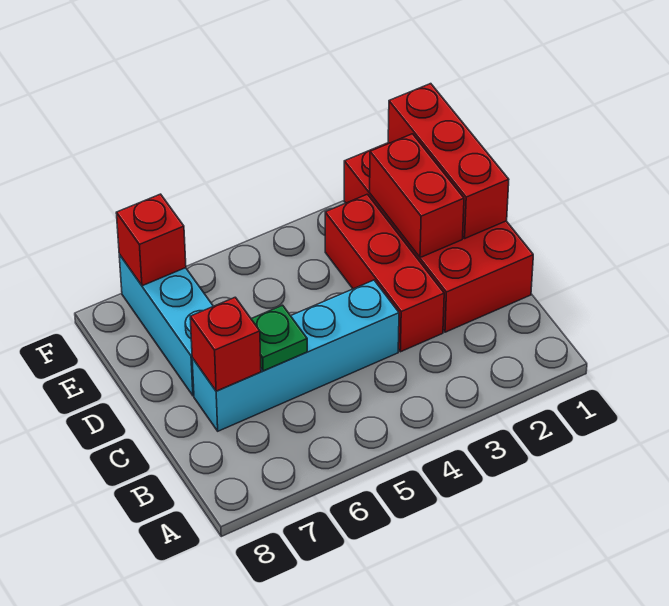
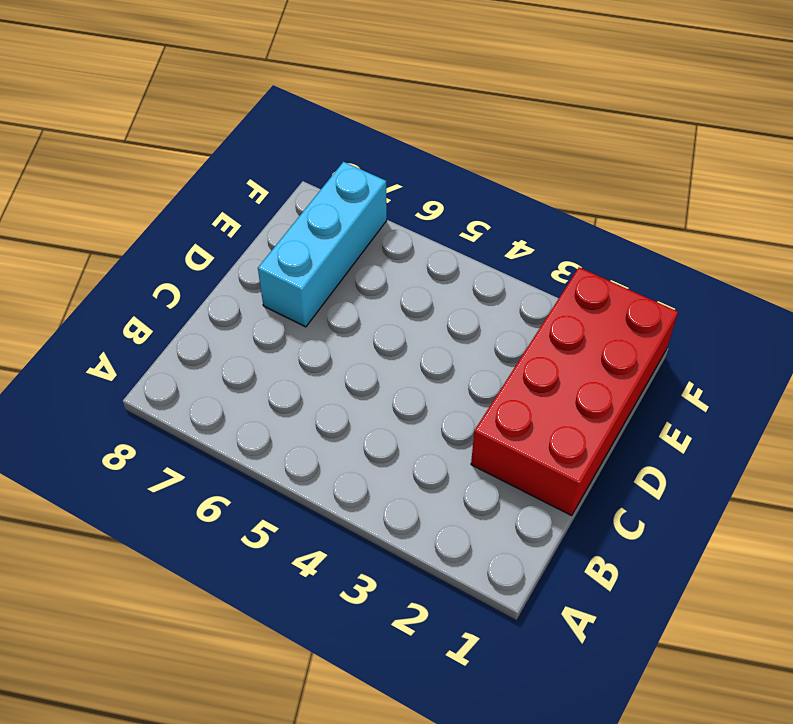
none -> red brick C3:E3 level 1
none -> cyan brick C4:C7 level 1

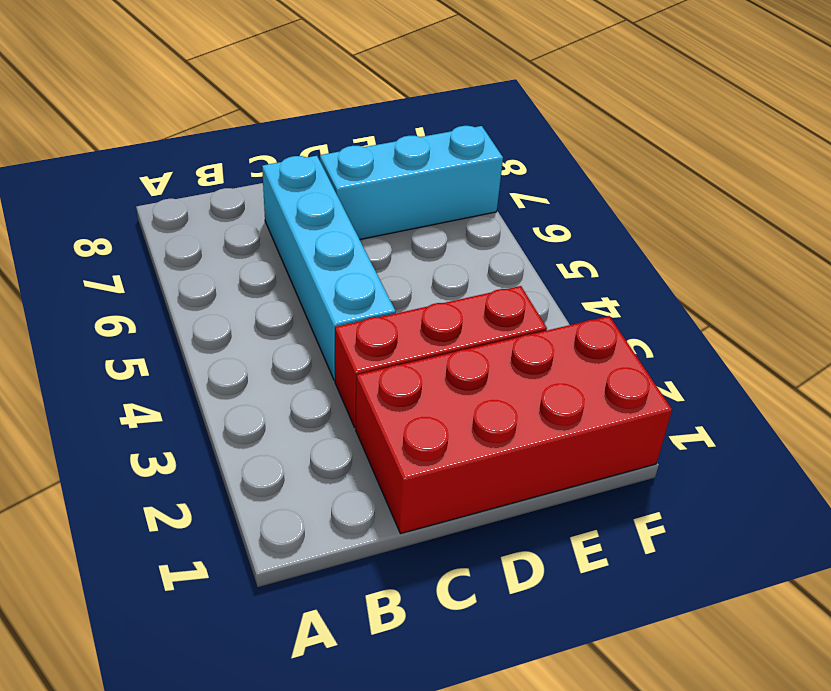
none -> green plate C6 level 2
none -> red brick C7 level 2

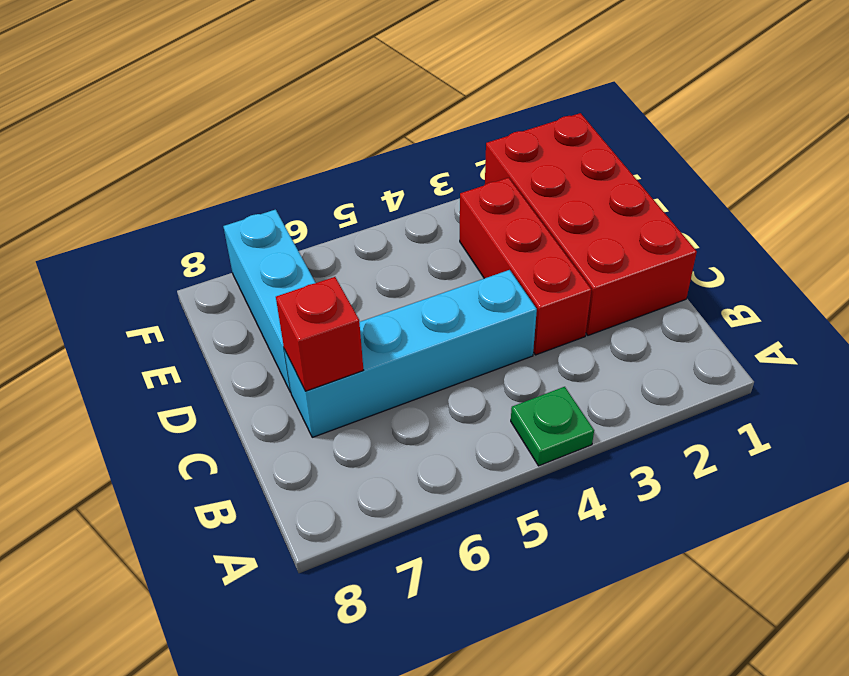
green plate A4 level 1 -> green plate C6 level 2
none -> red brick D1:F1 level 2
none -> red brick D2:E2 level 2

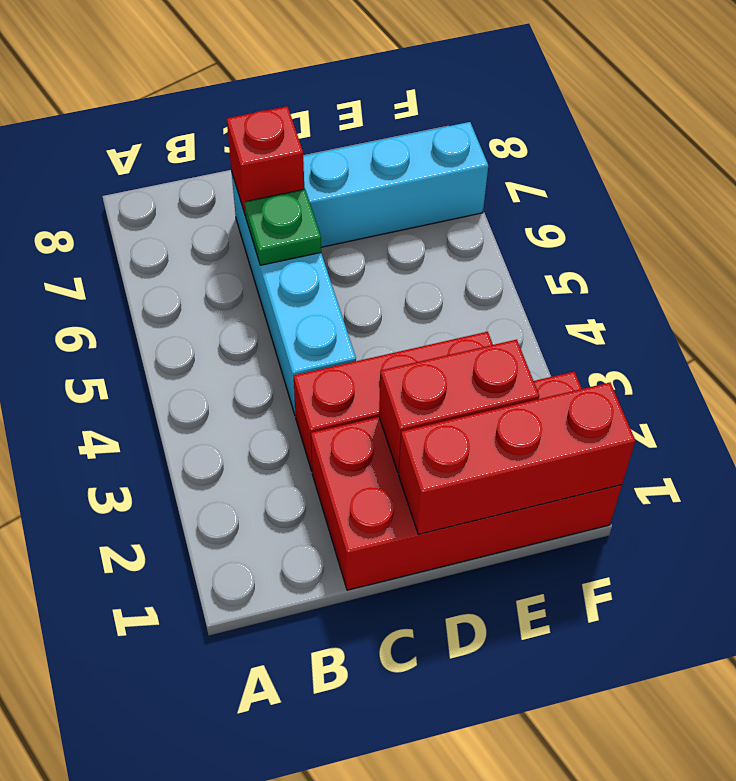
none -> red brick F7 level 2

